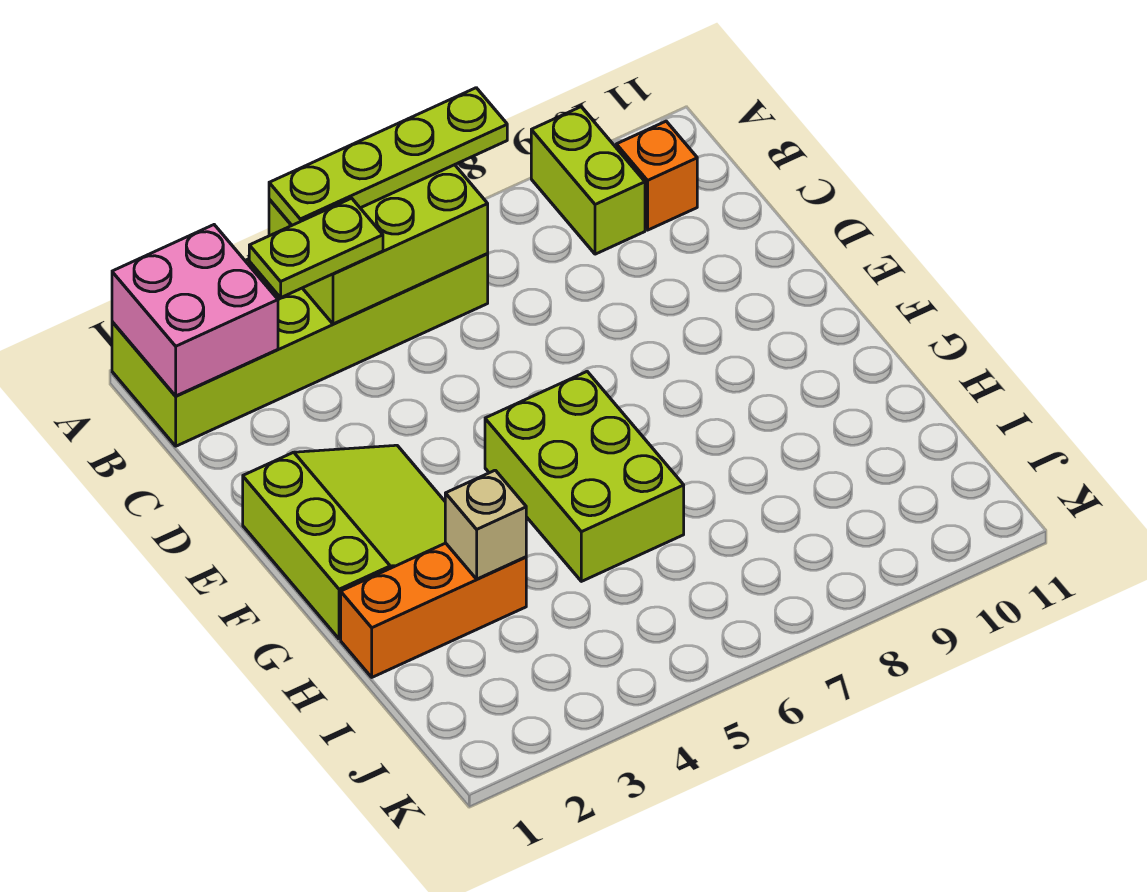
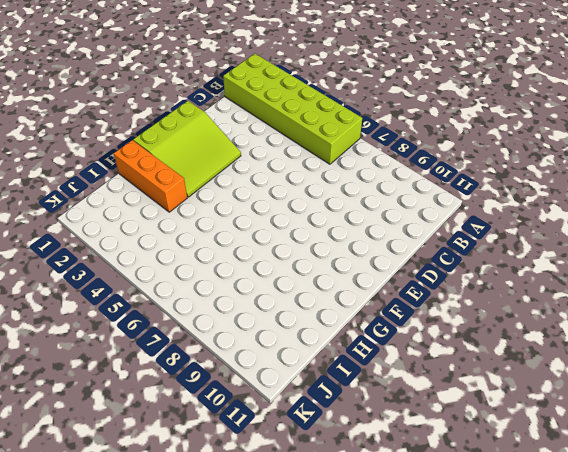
none -> lime brick A9:B9 level 1
none -> orange brick B10 level 1

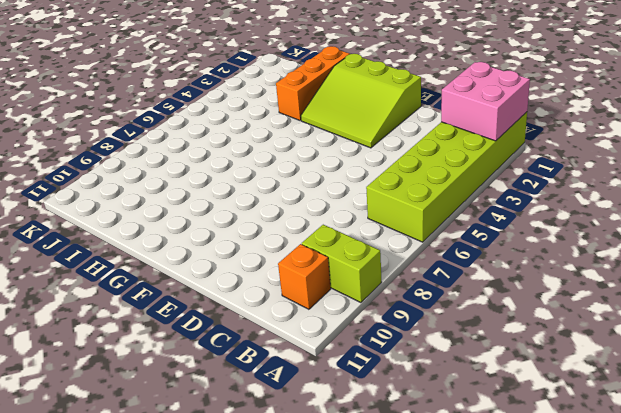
none -> lime brick F5:H6 level 1
none -> lime brick A4:B6 level 2

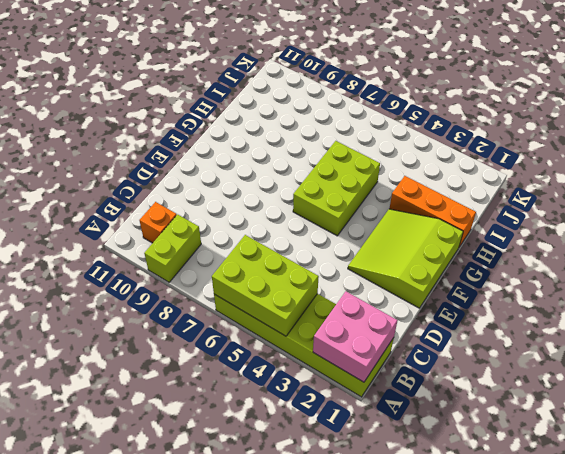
none -> tan brick H3 level 2
none -> lime plate A4:A7 level 3

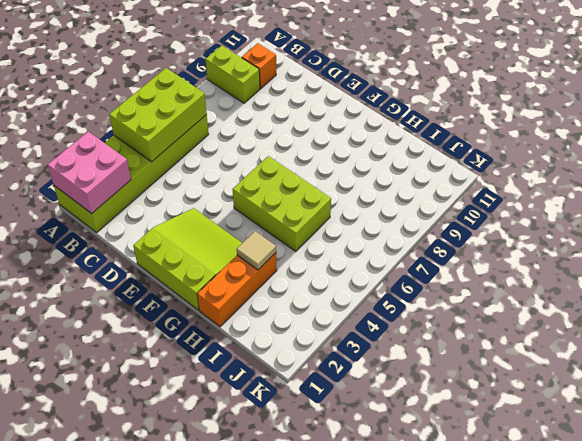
tan tile H3 level 2 -> tan brick H3 level 2
none -> lime plate A4:A7 level 3
none -> lime plate B3:B4 level 3

